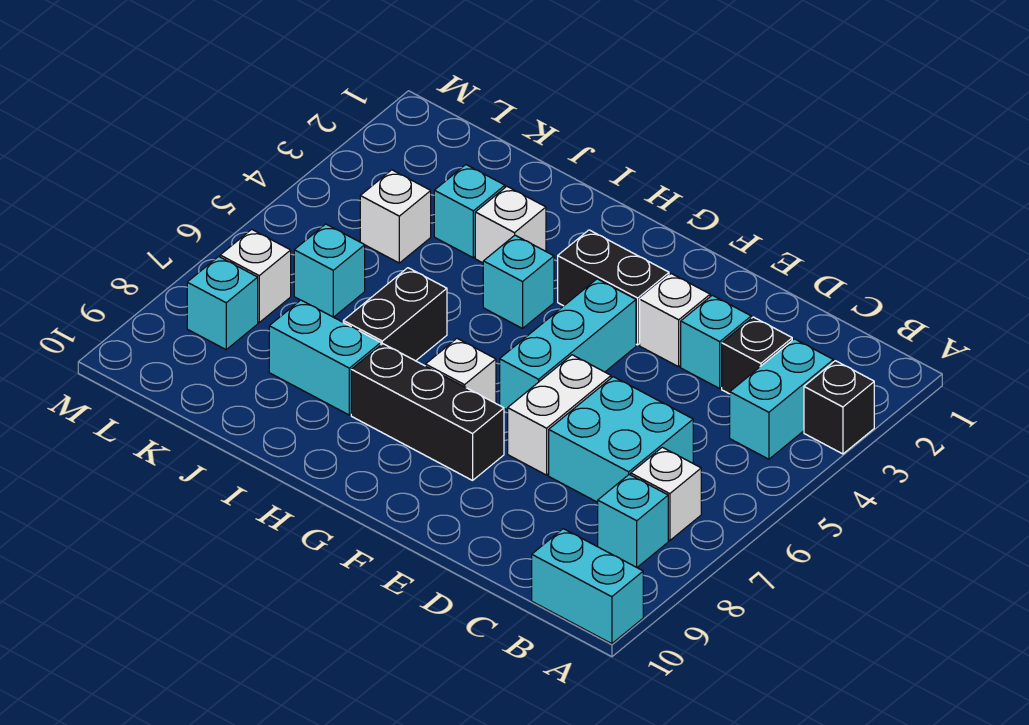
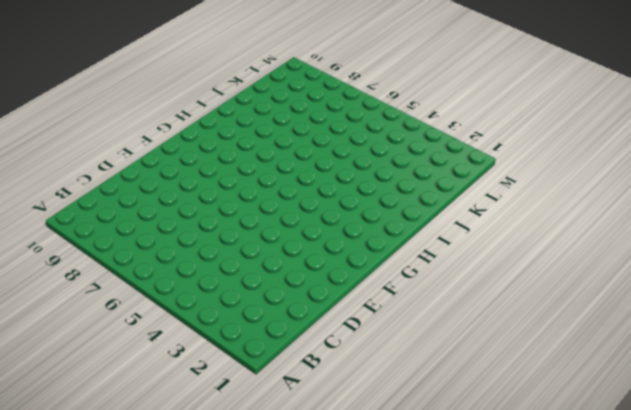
none -> black brick A3 level 1
none -> cyan brick A10:B10 level 1
none -> cyan brick B3:B4 level 1

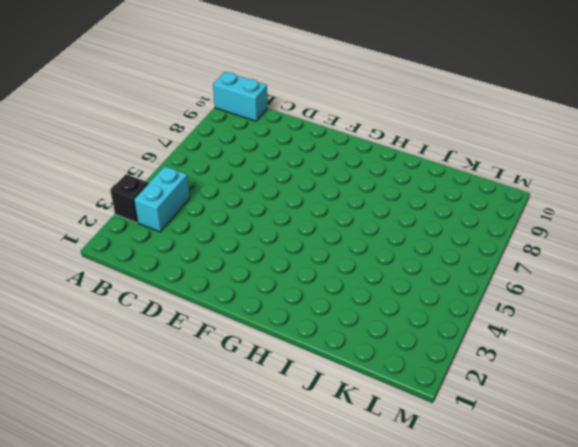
none -> white brick B7 level 1
none -> cyan brick B8 level 1
none -> black brick C3 level 1

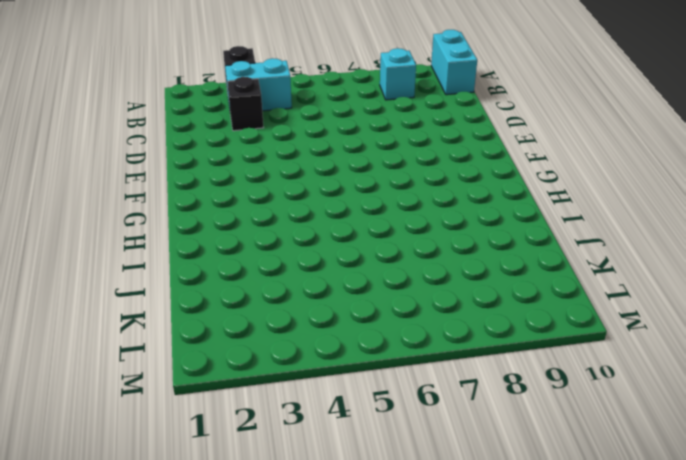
none -> white brick B7 level 1
none -> cyan brick C6:D7 level 1
none -> cyan brick D3 level 1

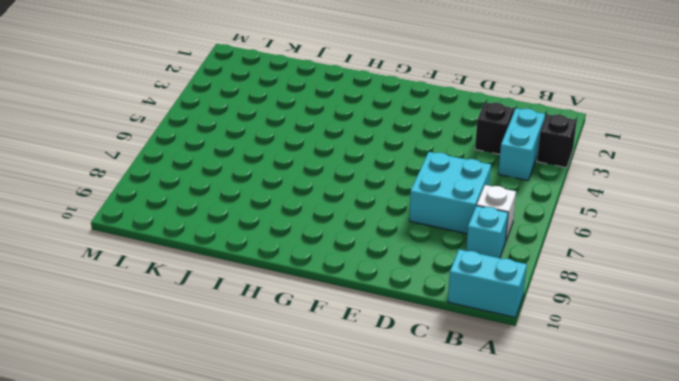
none -> cyan brick D3 level 1
none -> white brick E3 level 1
none -> white brick E6:E7 level 1

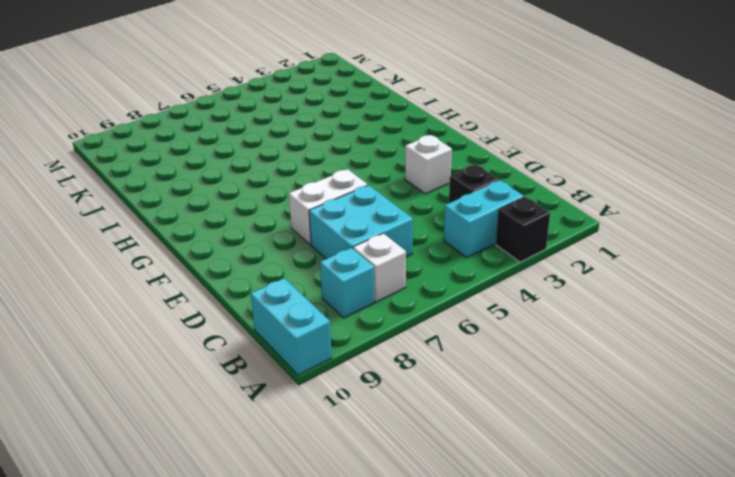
none -> cyan brick D3 level 1
none -> black brick F3:G3 level 1
none -> cyan brick F4:F6 level 1

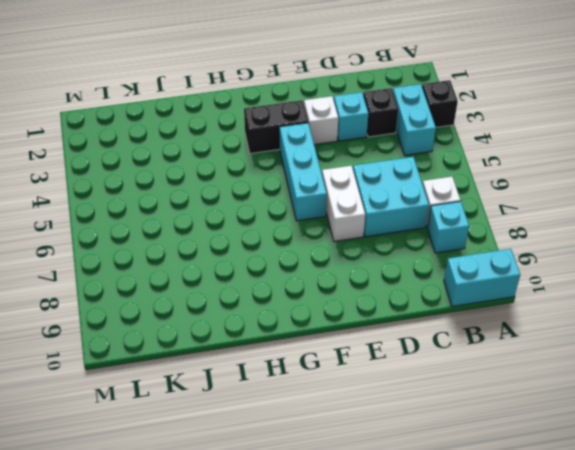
none -> black brick F8:H8 level 1
none -> white brick G7 level 1
none -> cyan brick H4 level 1

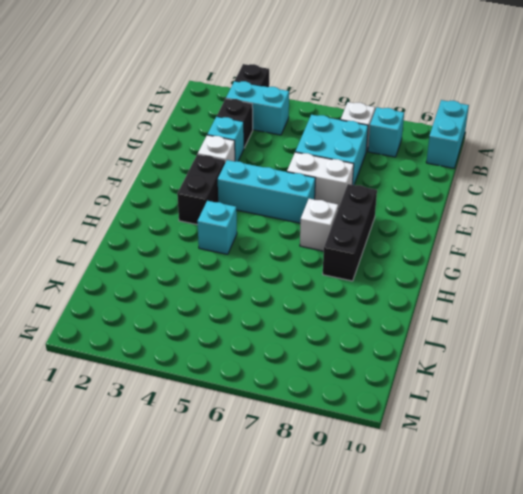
none -> white brick I3 level 1
none -> black brick I6:I7 level 1
none -> cyan brick I8:J8 level 1

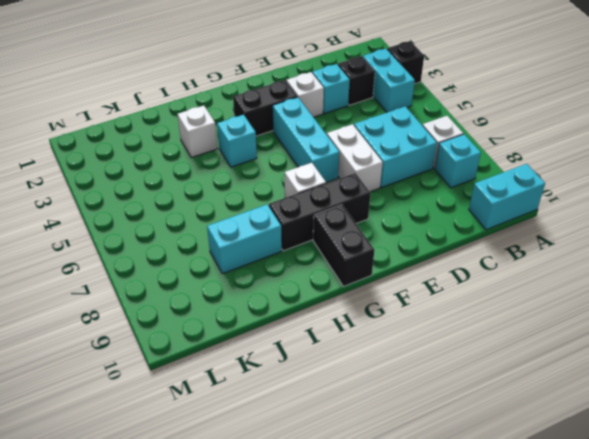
black brick G9:G10 level 1 -> black brick I6:I7 level 1
none -> cyan brick J3 level 1
none -> white brick K4 level 1
none -> cyan brick K6 level 1

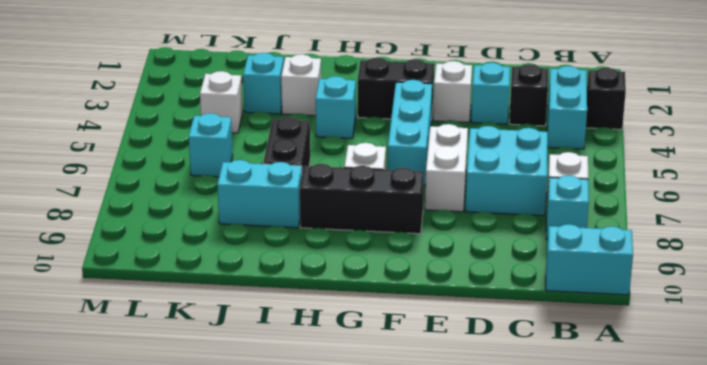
none -> white brick L7 level 1
none -> cyan brick L8 level 1

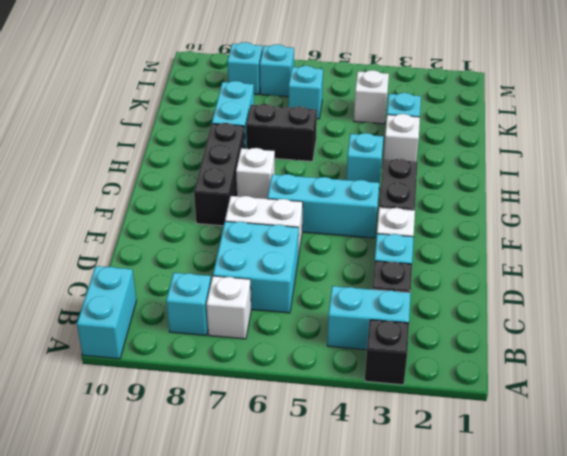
cyan brick L7 level 1 -> white brick L7 level 1

